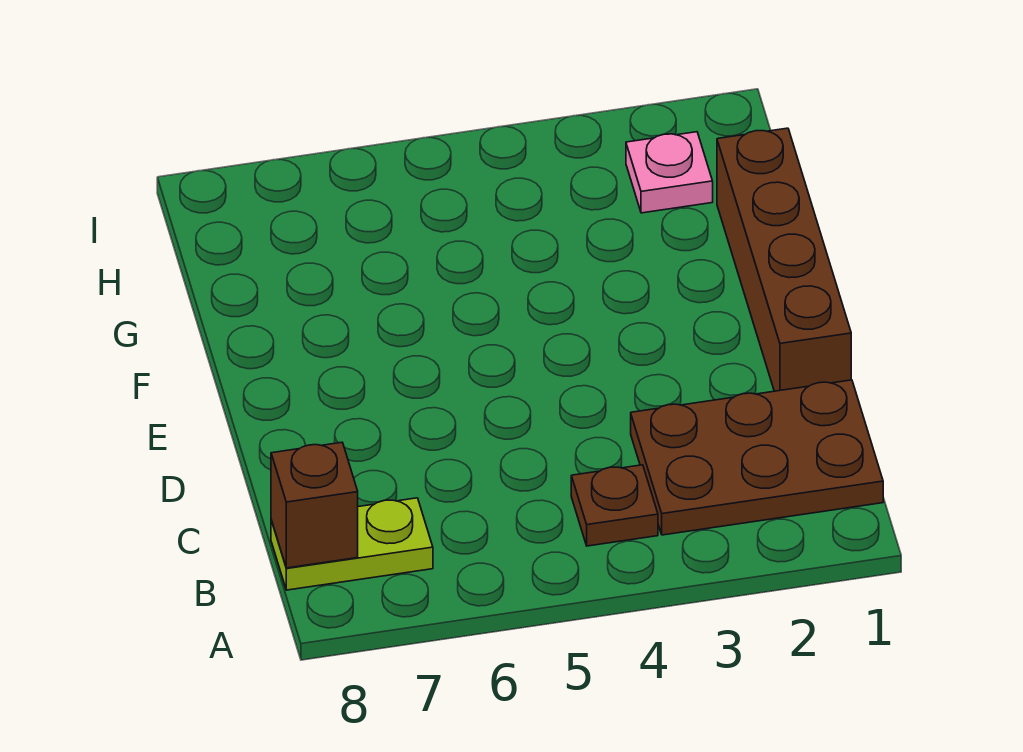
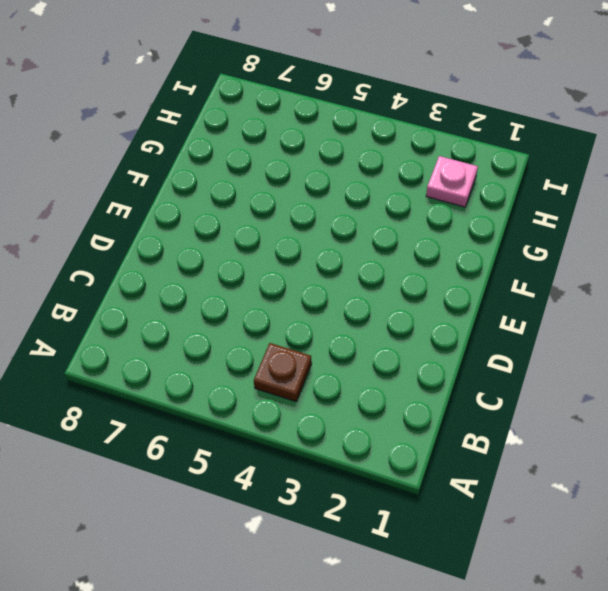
none -> brown plate B1:C3 level 1
none -> lime plate B7:B8 level 1

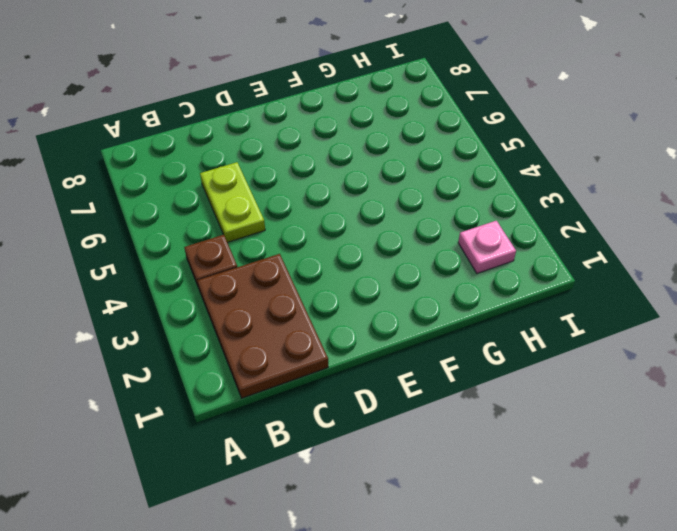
lime plate C5:C6 level 1 -> lime plate B7:B8 level 1
none -> brown brick D1:G1 level 1
none -> brown brick B8 level 2

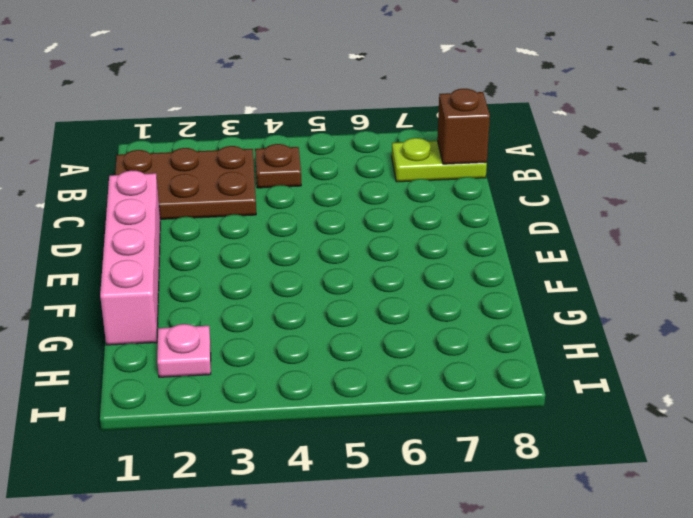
pink brick D1:G1 level 1 -> brown brick D1:G1 level 1

